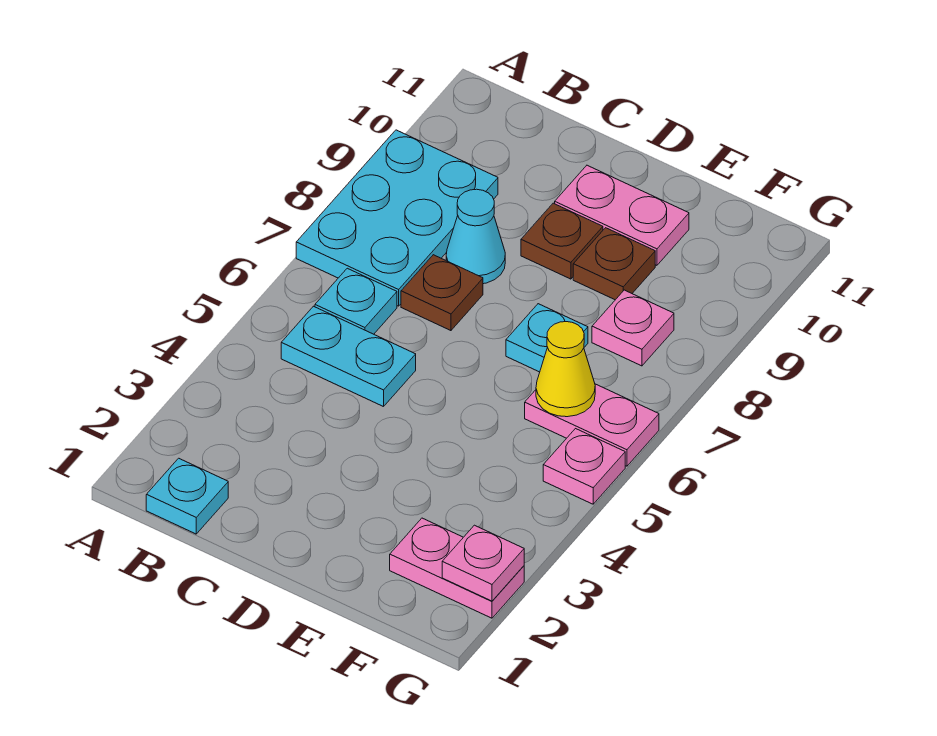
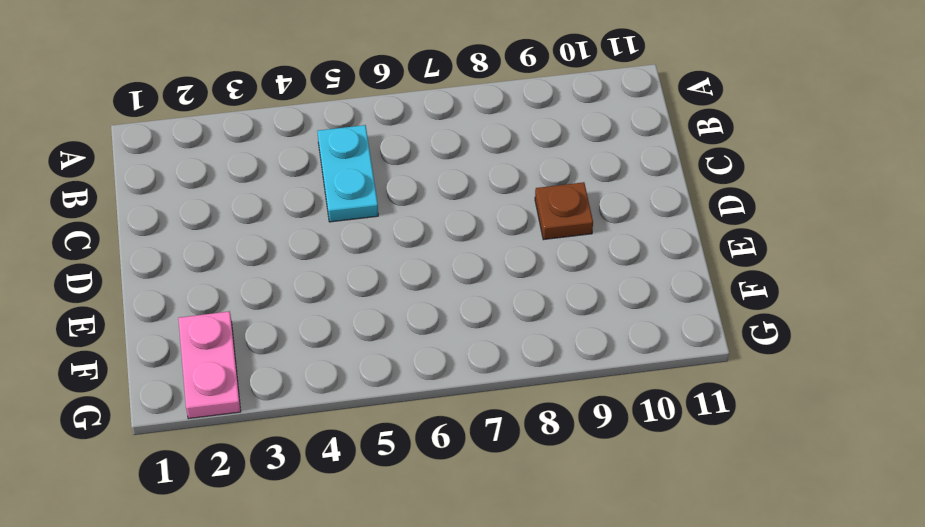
none -> cyan plate A7:B9 level 1
none -> cyan plate B1 level 1
none -> cyan plate B6 level 1

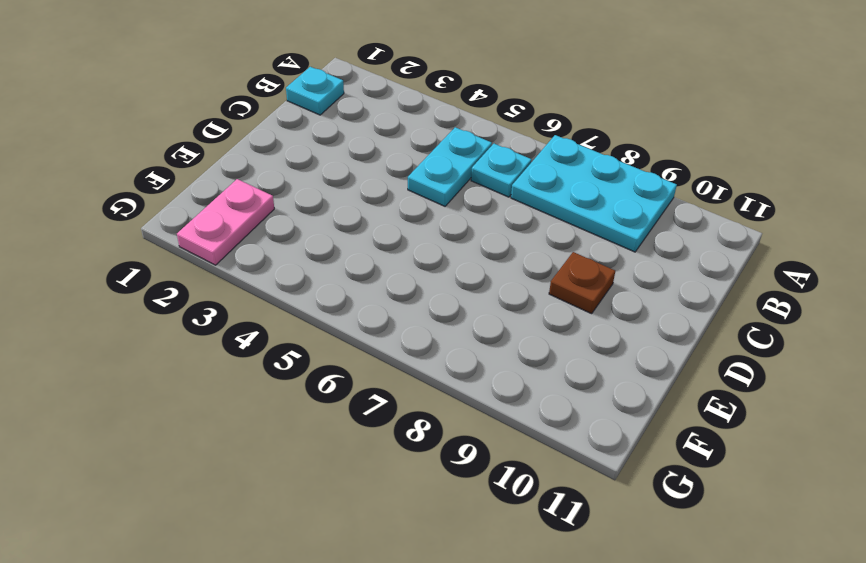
none -> brown plate C7 level 1
none -> cyan cone C8 level 1
none -> pink plate D10:E10 level 1

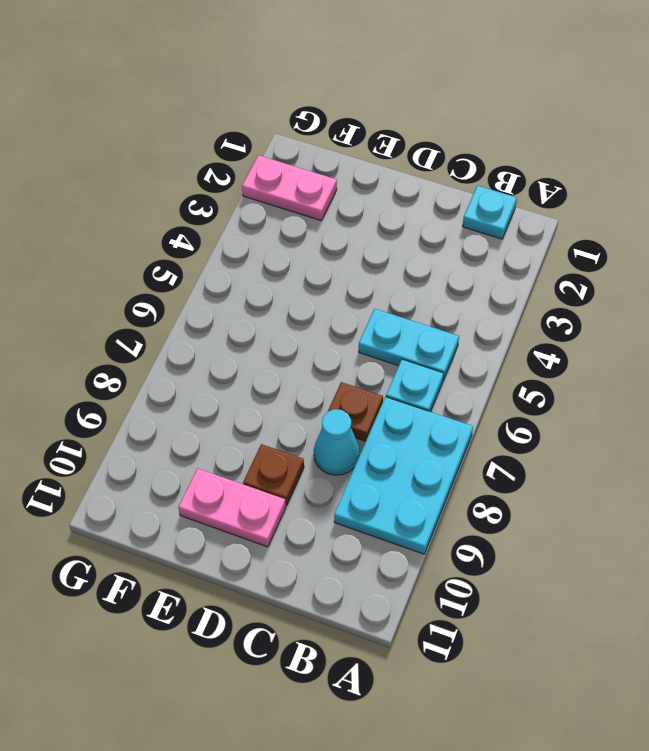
none -> cyan plate E7 level 1
none -> brown plate E9 level 1
none -> pink plate F6:G6 level 1

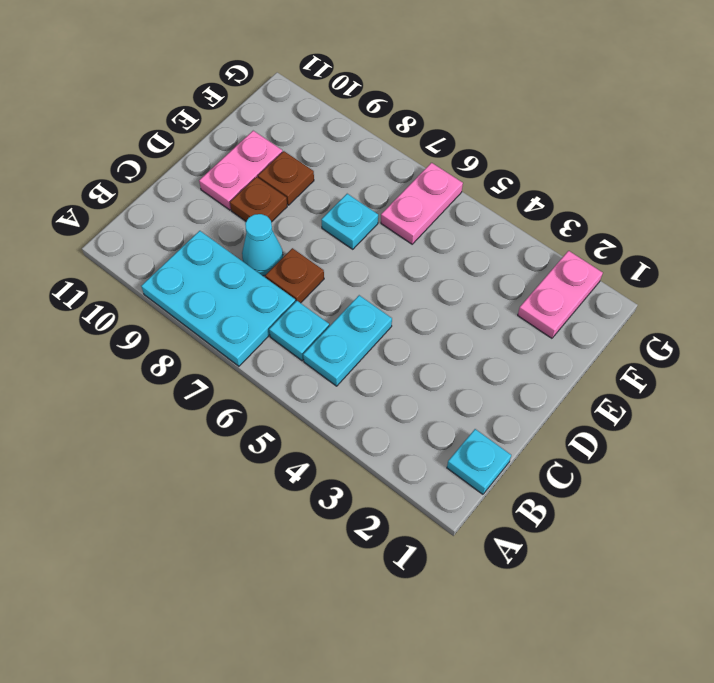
none -> pink plate F8 level 1
none -> pink plate G5 level 1
none -> yellow cone F6 level 2

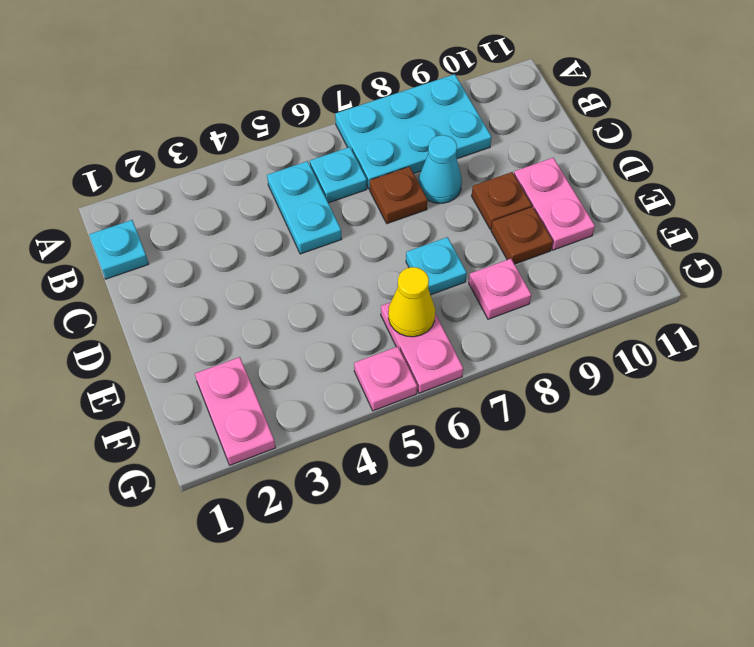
none -> pink plate G2 level 2

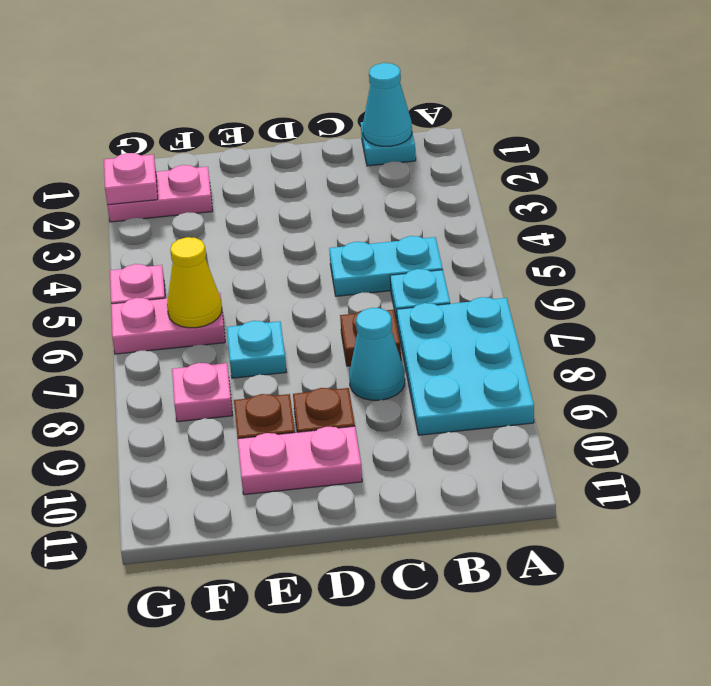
cyan cone B1 level 2 -> none

